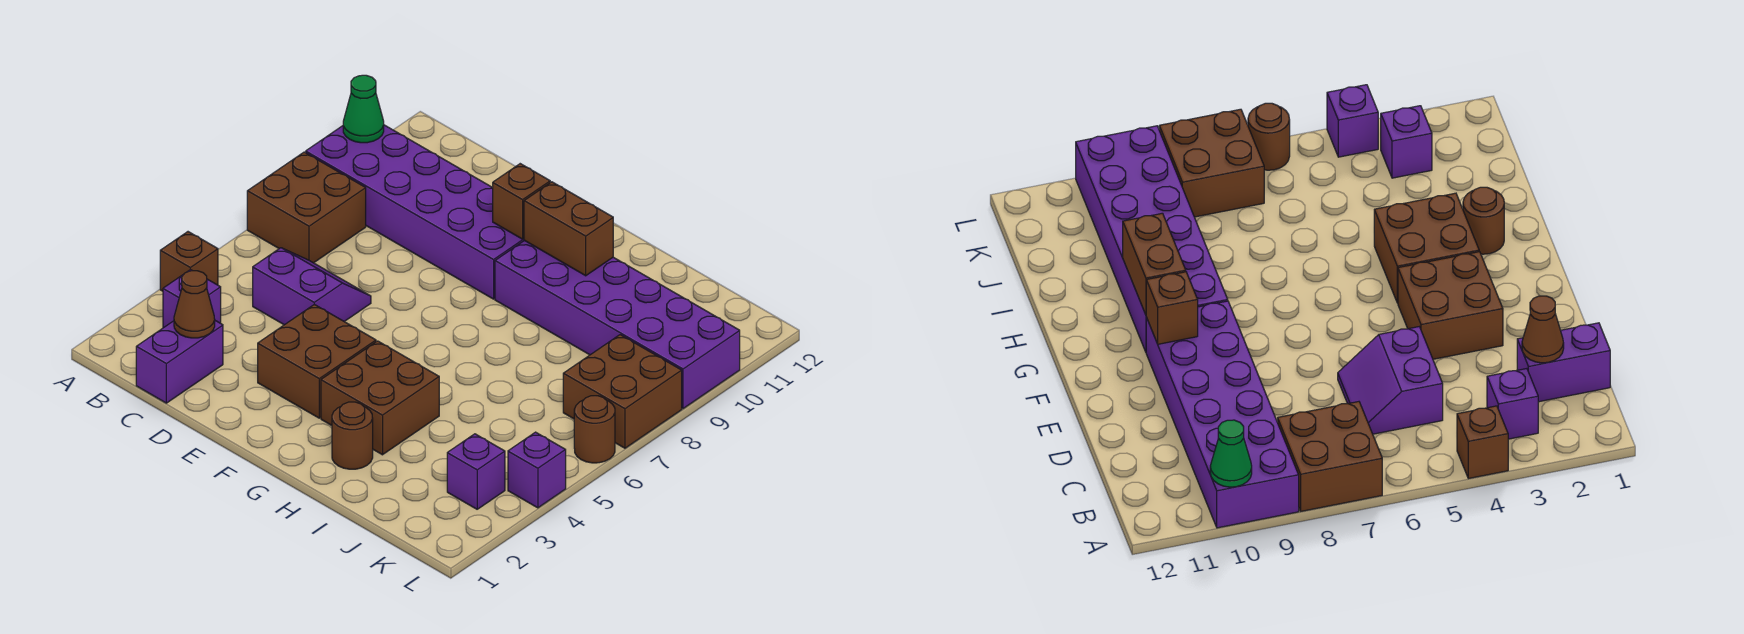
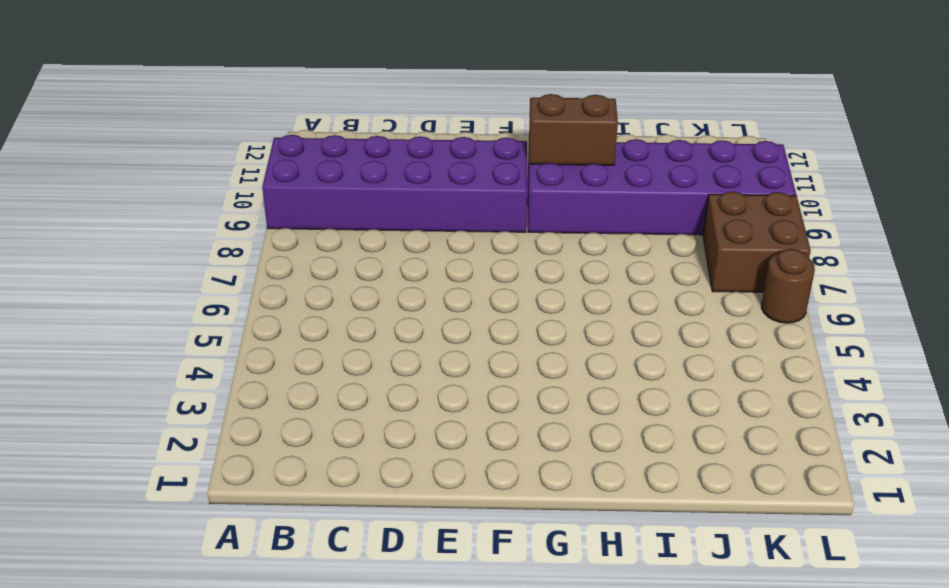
none -> brown brick A4 level 1
none -> brown brick A7:B8 level 1
none -> purple brick B3 level 1

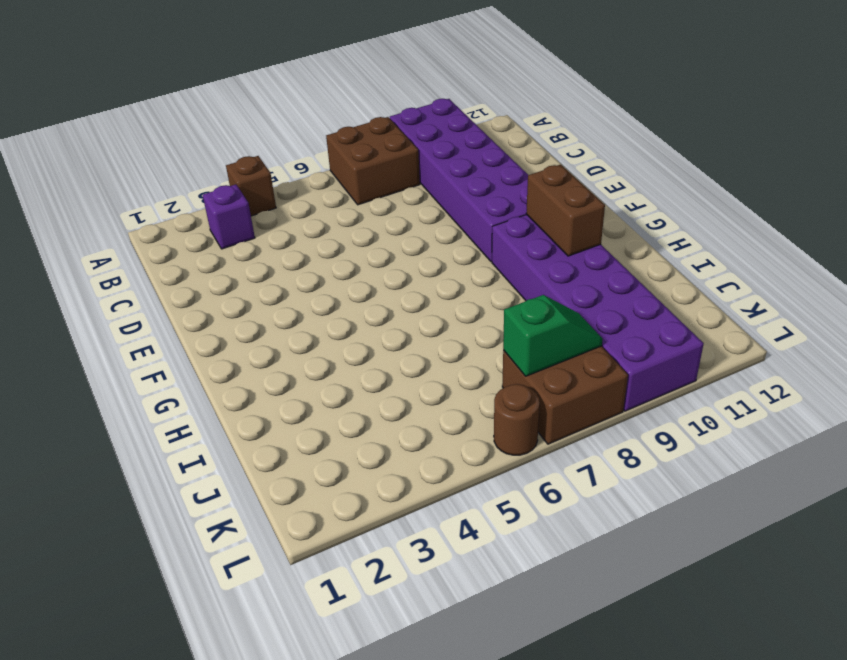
green slope K7:K8 level 2 top 7 -> none
none -> purple brick C1:C2 level 1
none -> purple slope C5:D6 level 1 top 5
none -> brown brick E3:F4 level 1

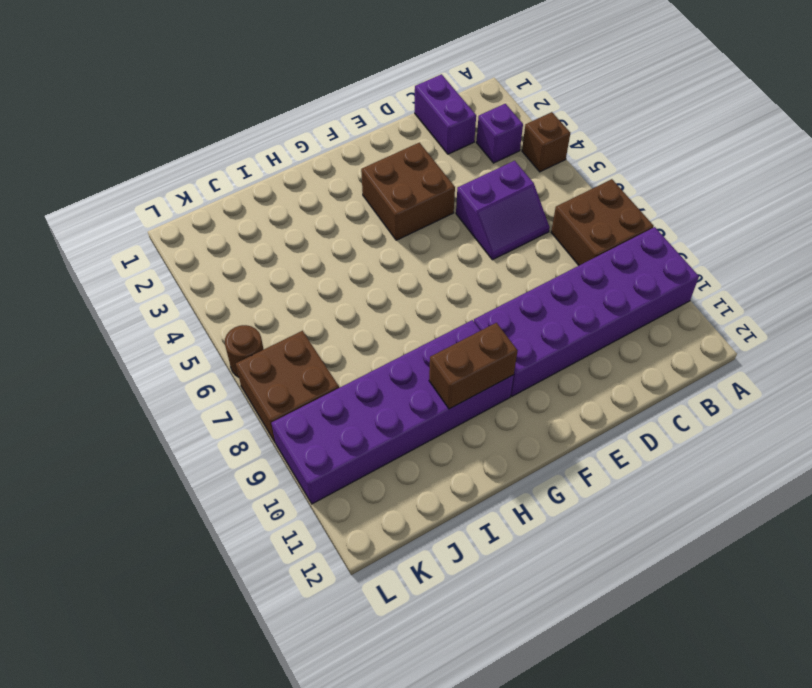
none -> brown brick G3:H4 level 1
none -> brown round brick H2 level 1
none -> purple brick K3 level 1

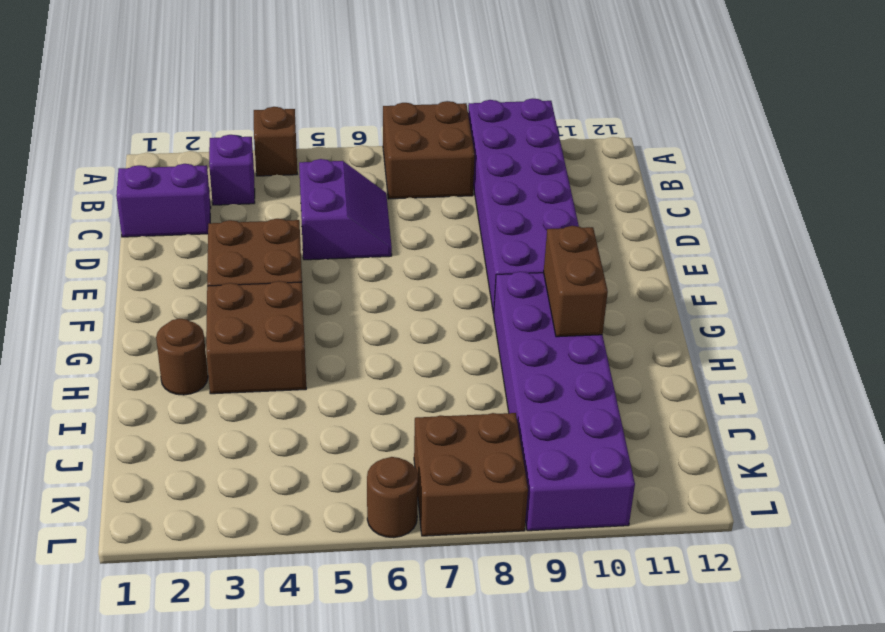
none -> purple brick K3 level 1
none -> purple brick L4 level 1
none -> green cone A10 level 2

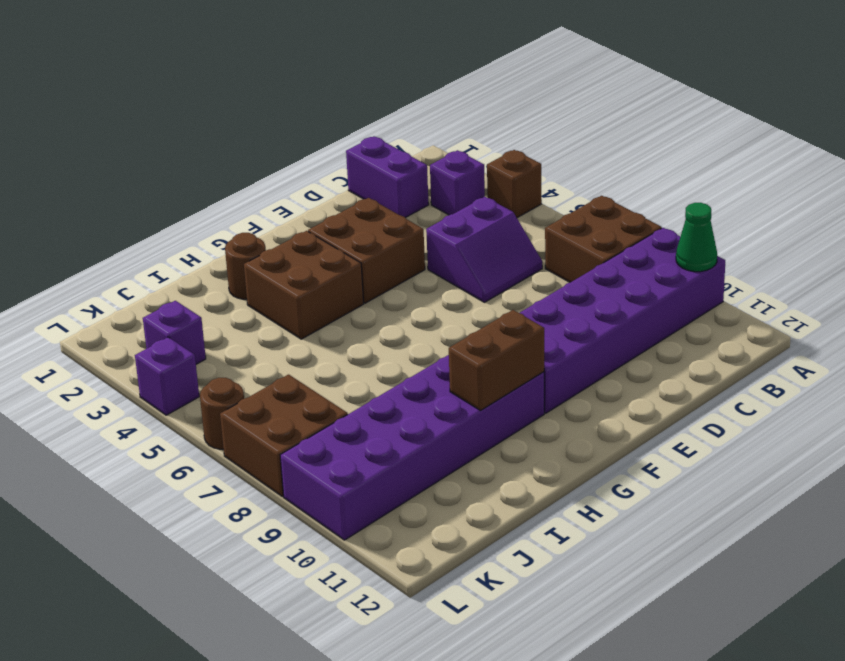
none -> brown cone C2 level 2
none -> brown brick F10 level 2

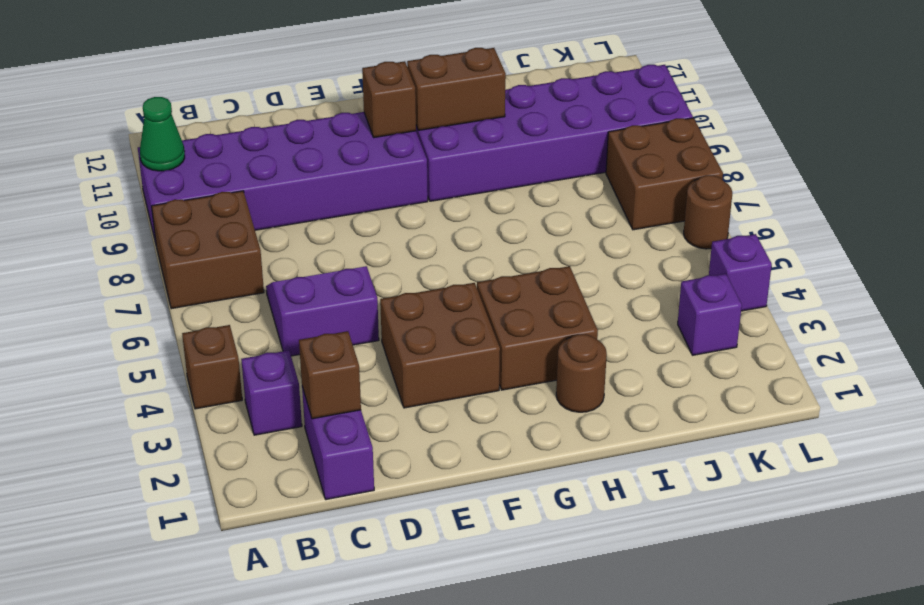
brown brick C2 level 2 -> brown cone C2 level 2

